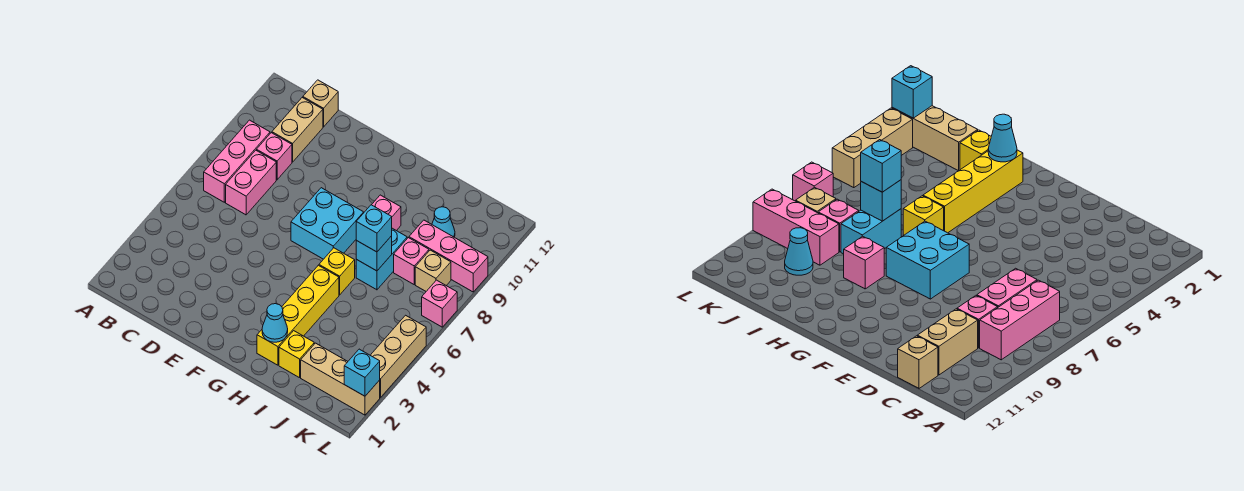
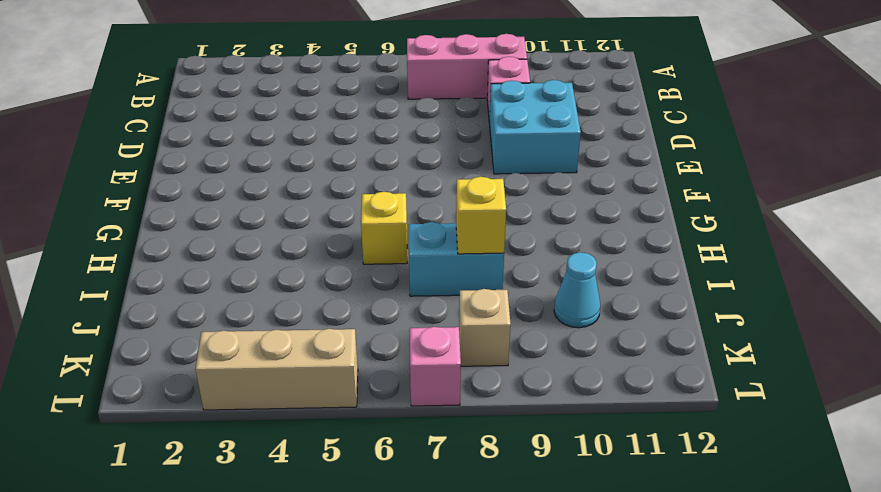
cyan brick D9:E10 level 1 -> cyan brick F7:G8 level 1
yellow brick I8 level 2 -> yellow brick I2 level 1
none -> pink brick C7:C8 level 1
none -> tan brick C10:C11 level 1
none -> tan brick C12 level 1

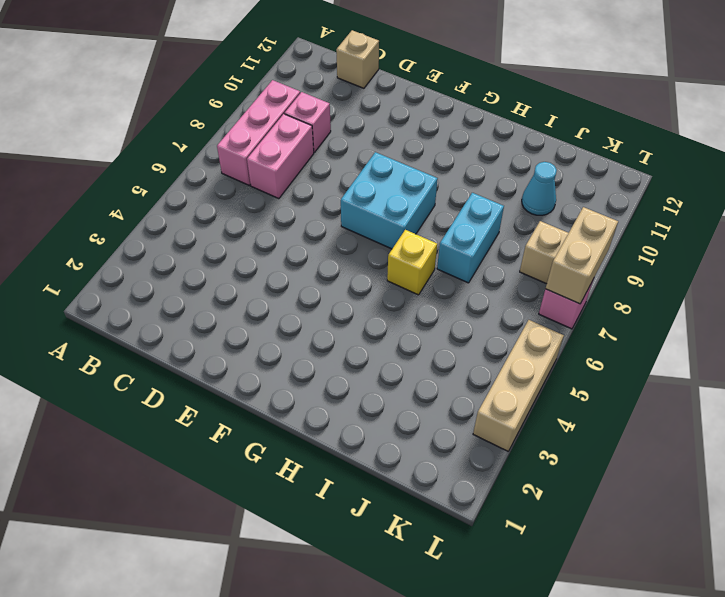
tan brick L7:L8 level 2 -> tan brick C10:C11 level 1
none -> yellow brick H2:H5 level 1
none -> pink brick H9 level 1
none -> yellow brick I2 level 1

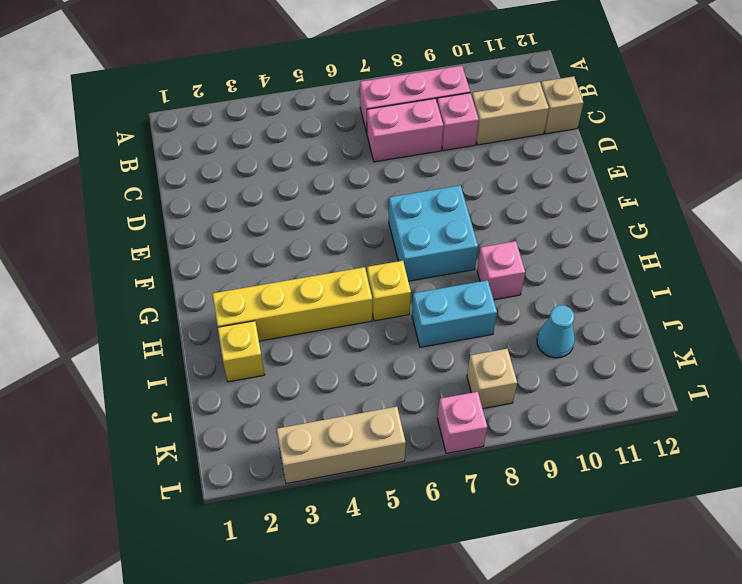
none -> tan brick J2:L2 level 1
none -> pink brick J8 level 1
none -> pink brick J9:L9 level 1

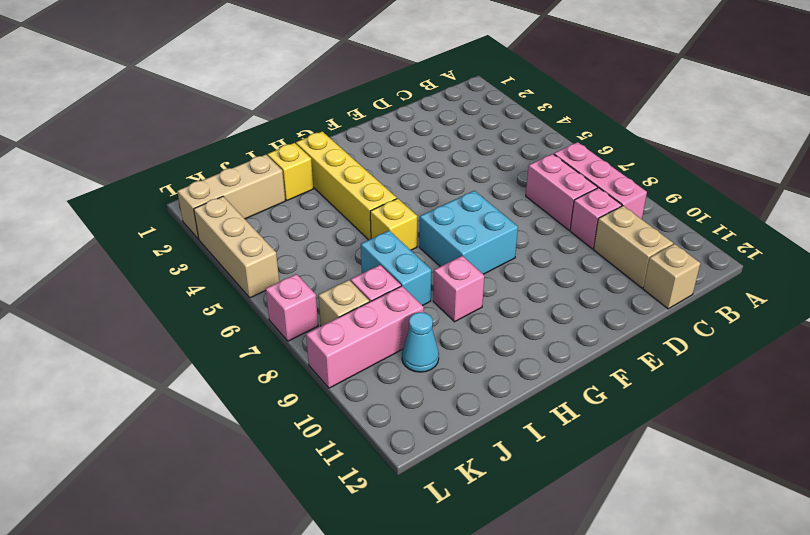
none -> cyan cone H2 level 2
none -> cyan brick I7 level 2
none -> cyan brick L2 level 2

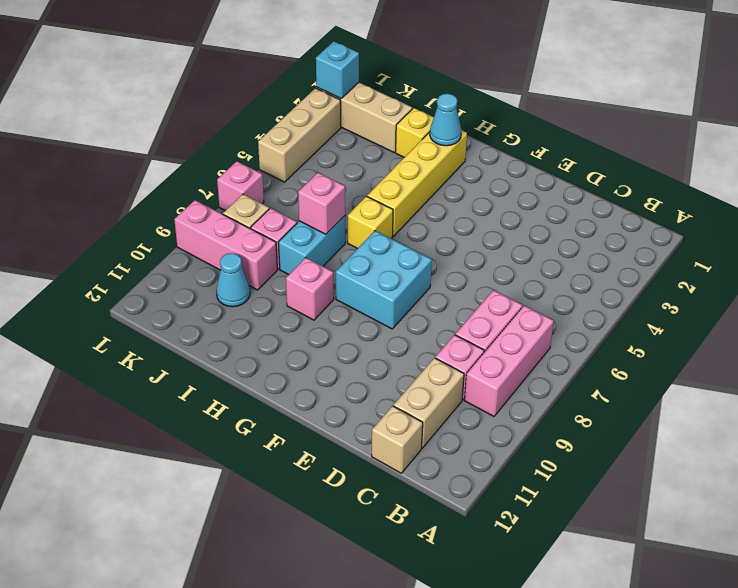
pink brick I7 level 2 -> cyan brick I7 level 2
none -> cyan brick I7 level 3

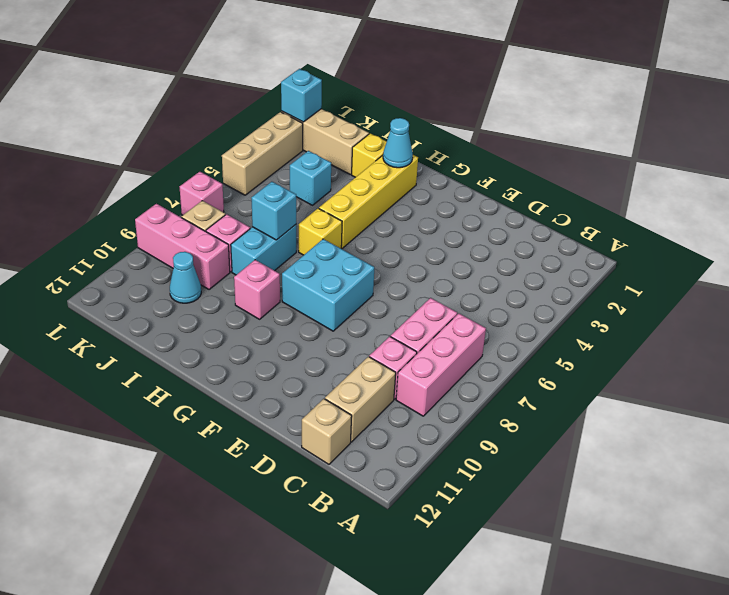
cyan brick J4 level 1 -> cyan brick I7 level 3

